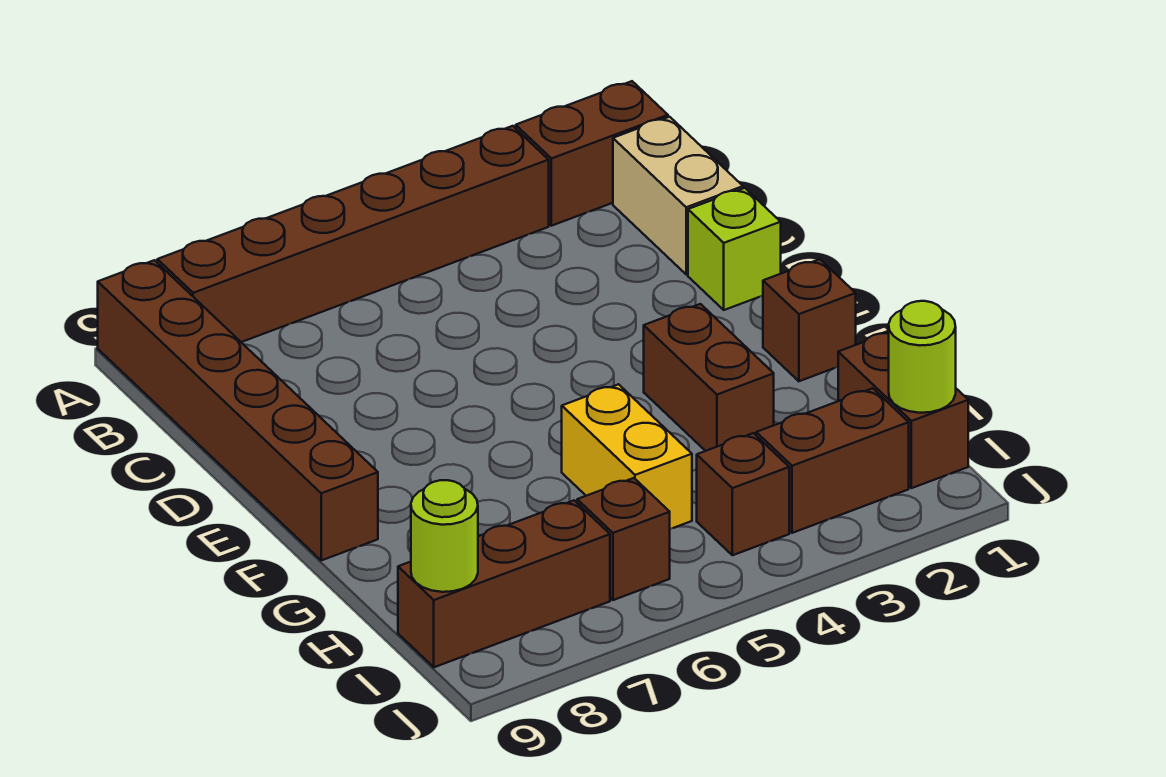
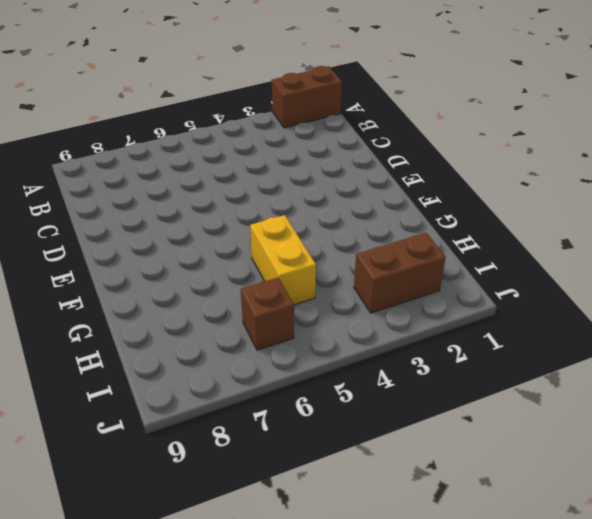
none -> brown brick A3:A8 level 1
none -> brown brick A9:F9 level 1
none -> tan brick B1:C1 level 1

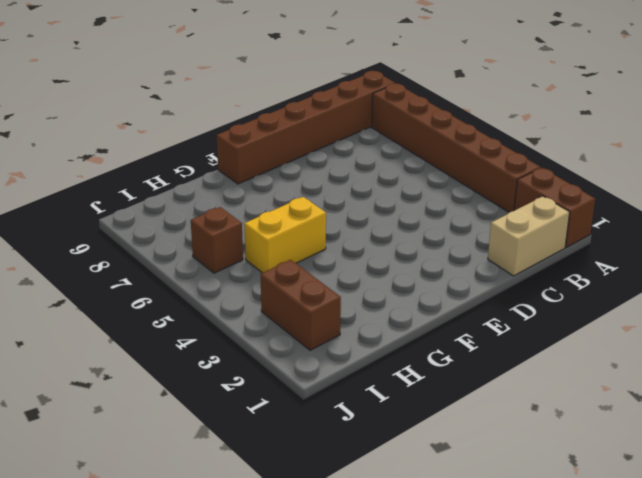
none -> lime brick D1 level 1
none -> brown brick F1 level 1
none -> brown brick F3:G3 level 1

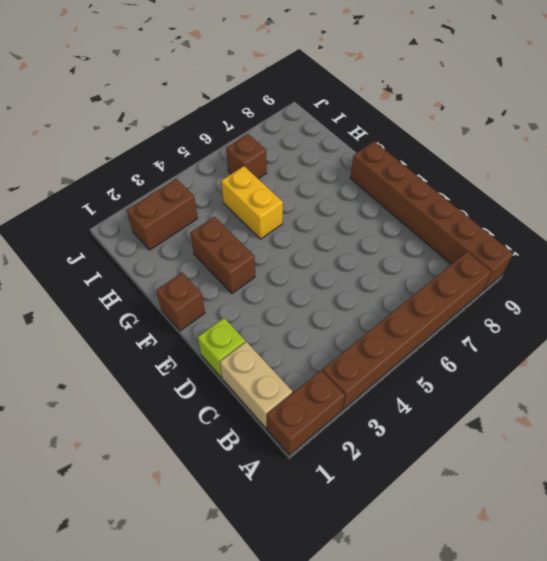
none -> brown brick H1:I1 level 1
none -> brown brick I4 level 1
none -> brown brick I7:I9 level 1

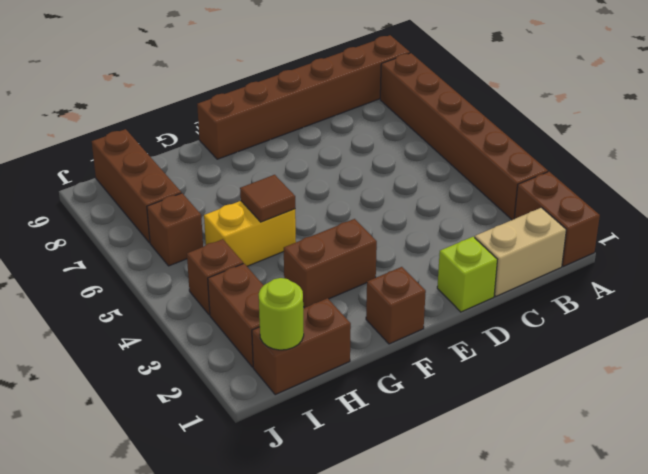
brown tile G5 level 2 -> none
none -> lime round brick I9 level 2

